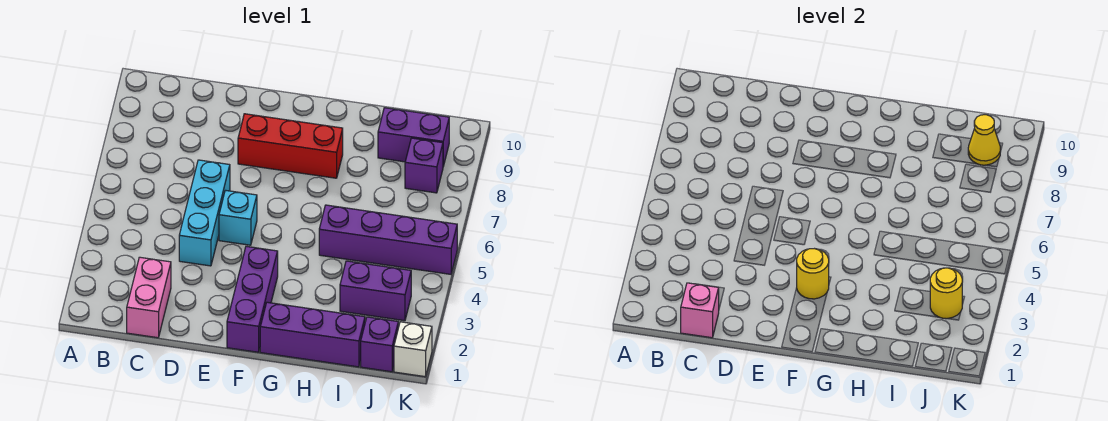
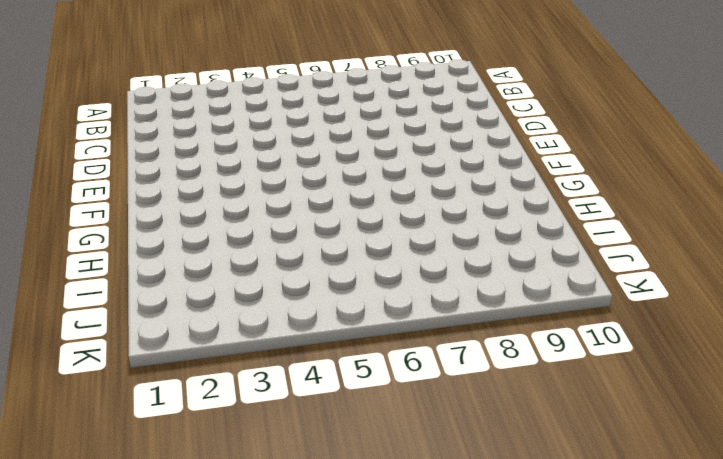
none -> pink brick C1:C2 level 1
none -> cyan brick D4:D6 level 1
none -> cyan brick E5 level 1

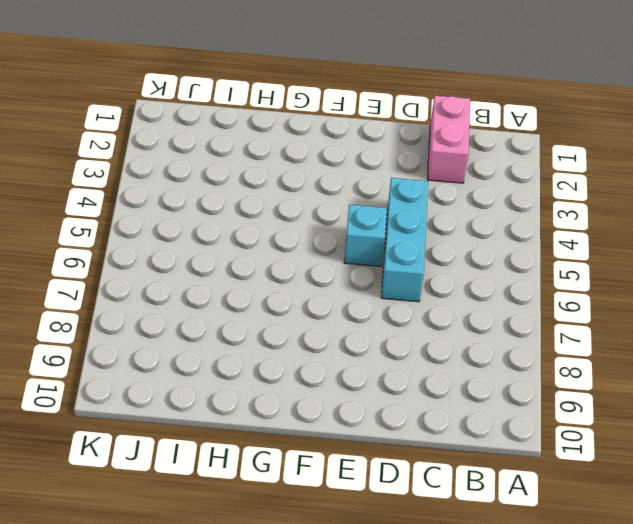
none -> red brick E8:G8 level 1
none -> purple brick F1:F3 level 1
none -> purple brick G1:I1 level 1

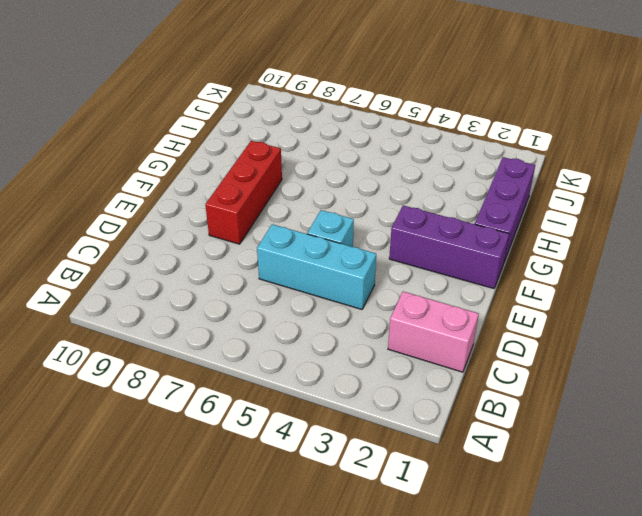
none -> purple brick H5:K5 level 1
none -> purple brick I3:J3 level 1
none -> purple brick I9:J9 level 1

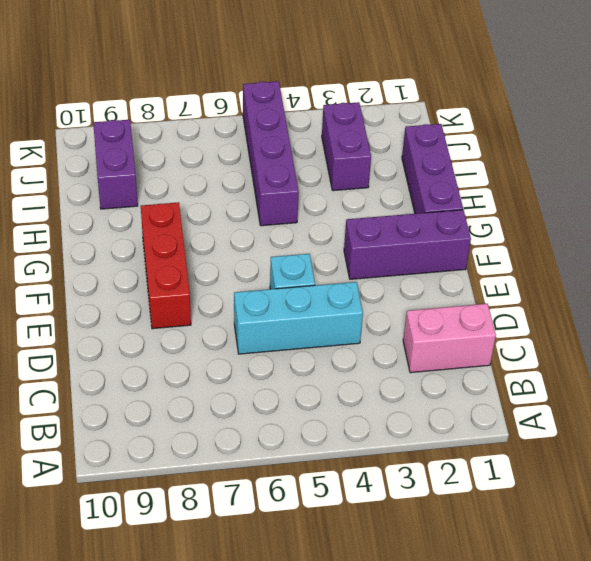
none -> purple brick J1 level 1
none -> purple brick J8 level 1
none -> white brick K1 level 1

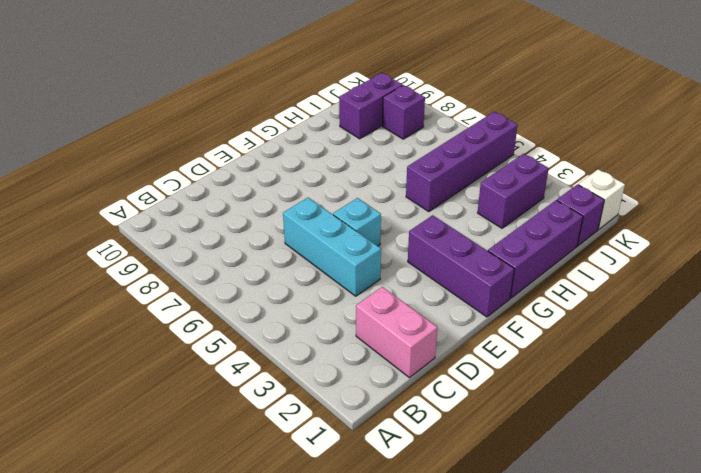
none -> red brick E8:G8 level 1
none -> pink brick C1 level 2
none -> yellow round brick F3 level 2

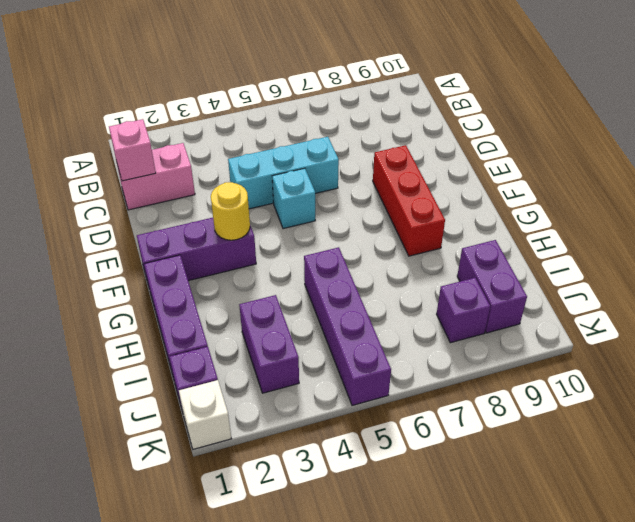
none -> yellow round brick J3 level 2
none -> yellow cone J9 level 2

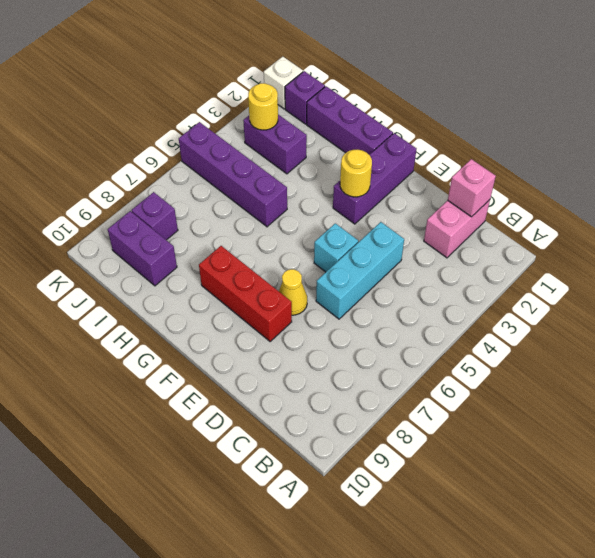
yellow cone E7 level 1 -> yellow cone J9 level 2

